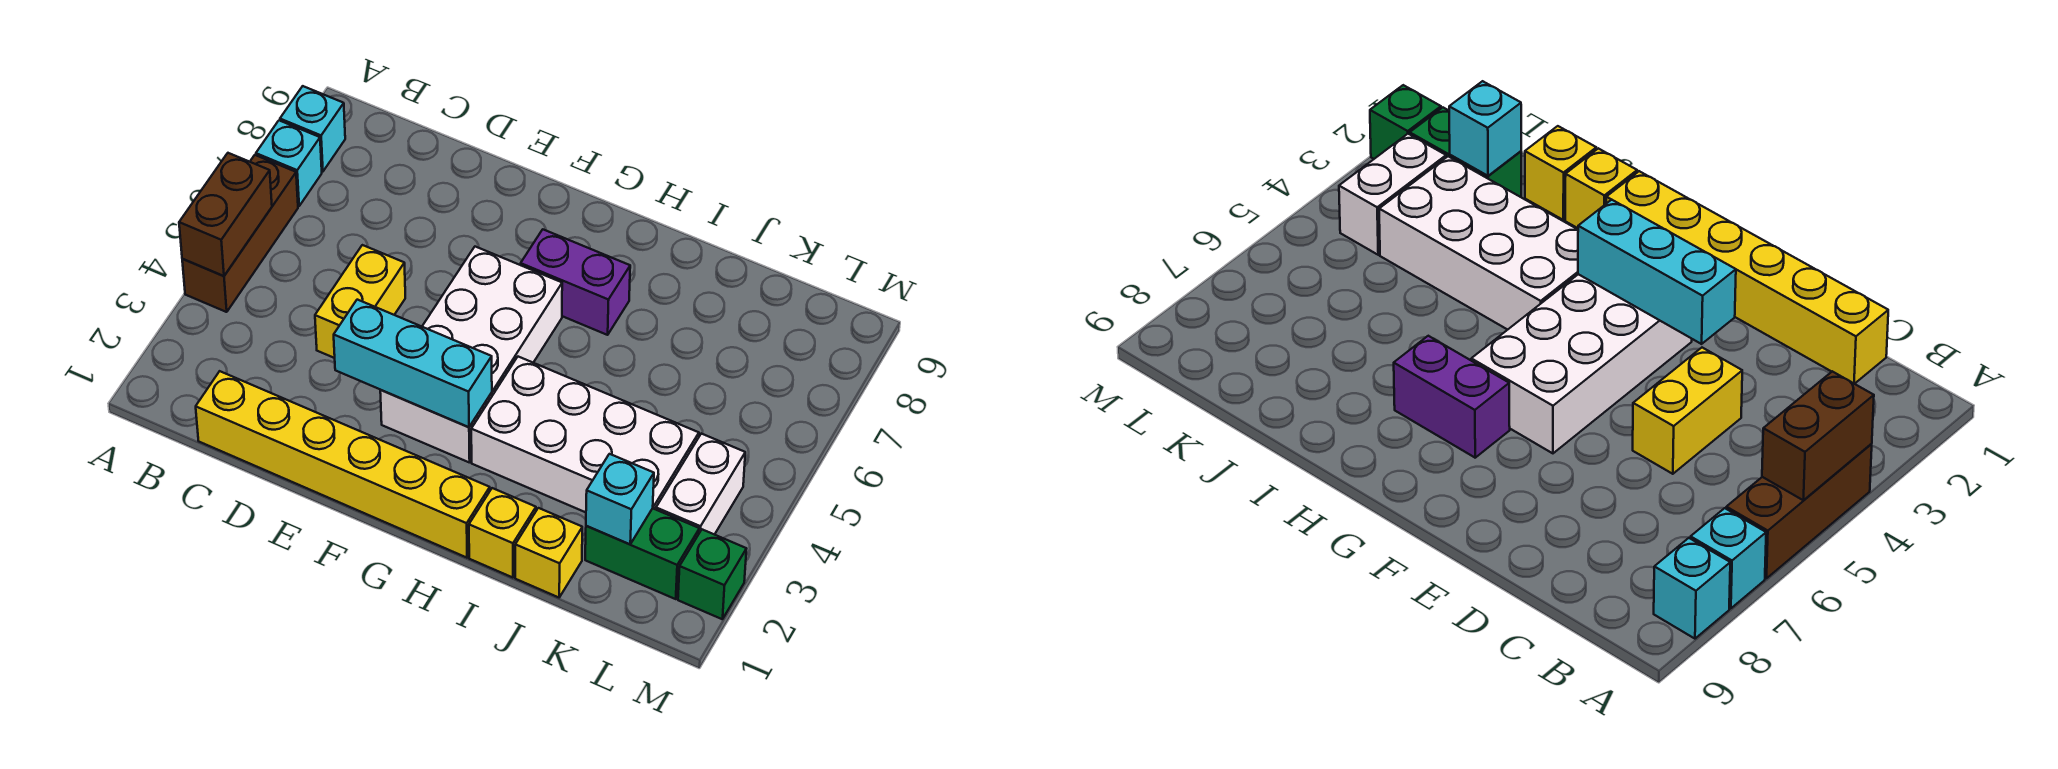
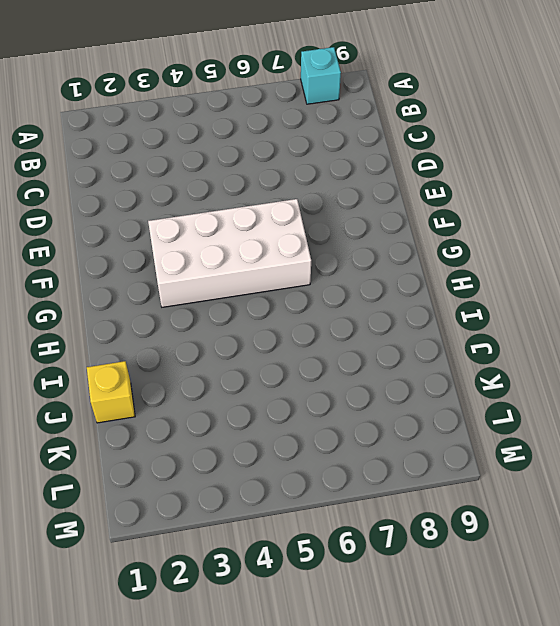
none -> brown brick A4:A6 level 1
none -> cyan brick A7 level 1
none -> yellow brick C1:H1 level 1

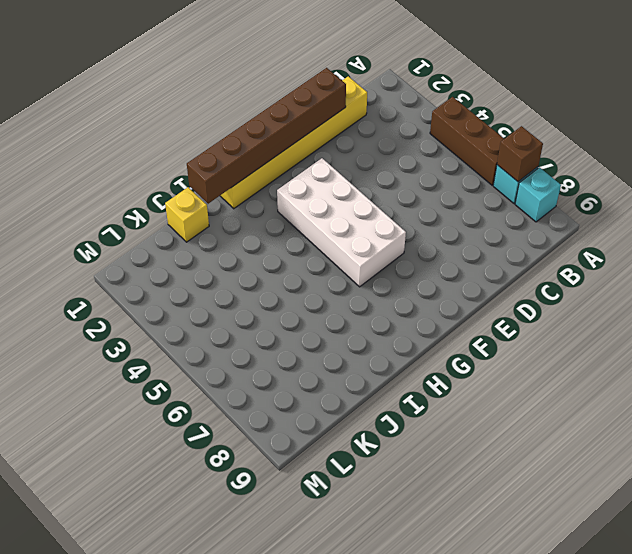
brown brick A7 level 2 -> none
brown brick D1:I1 level 2 -> none
none -> yellow brick D4:D5 level 1
none -> purple brick G7:H7 level 1
none -> white brick H3:K4 level 1

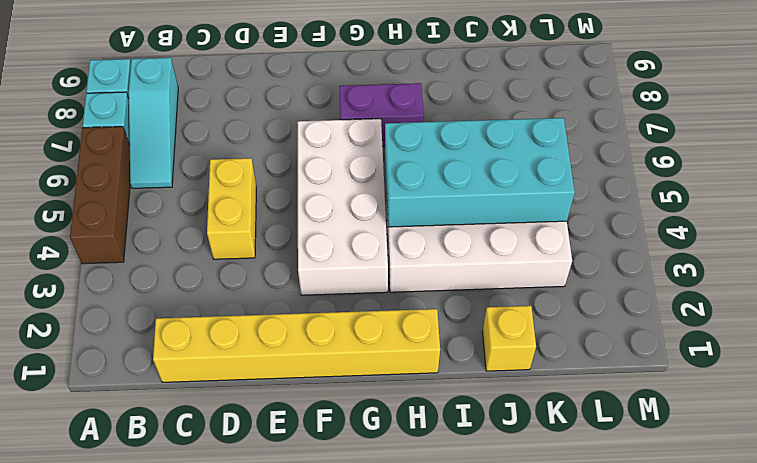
cyan slope B6:B8 level 1 top 8 -> none
cyan brick H4:K5 level 2 -> none
none -> yellow brick I1 level 1
none -> green brick K2:L2 level 1
none -> white brick L3:L4 level 1

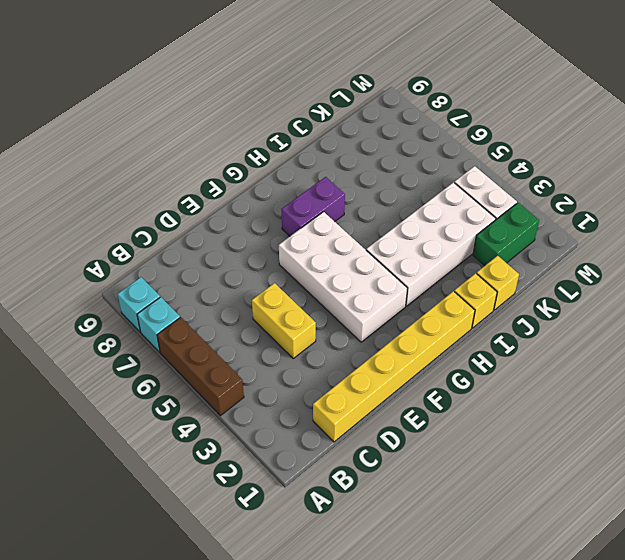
none -> green brick M2 level 1
none -> brown brick A4:A5 level 2
none -> cyan brick E3:G3 level 2

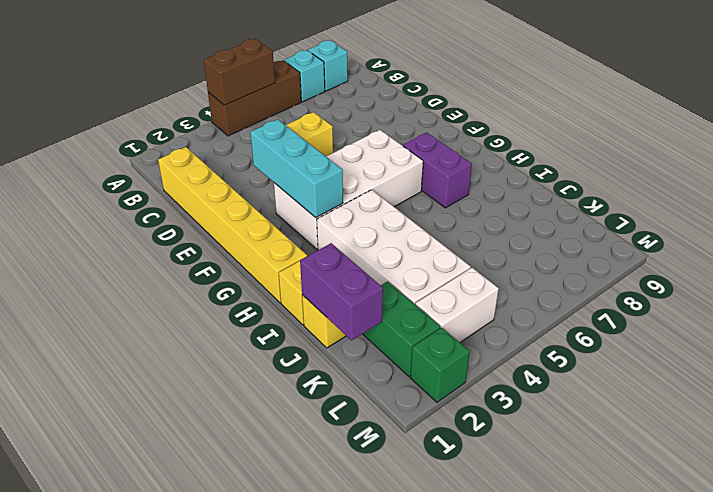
purple brick J1:K1 level 2 -> none
none -> cyan brick K2 level 2

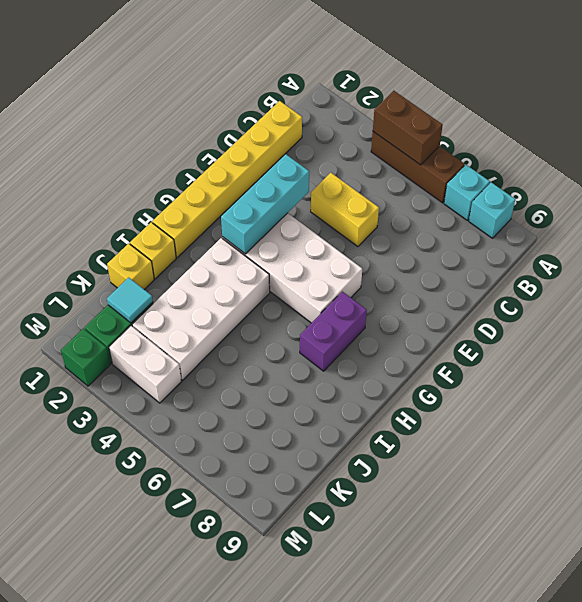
cyan tile K2 level 2 -> cyan brick K2 level 2

